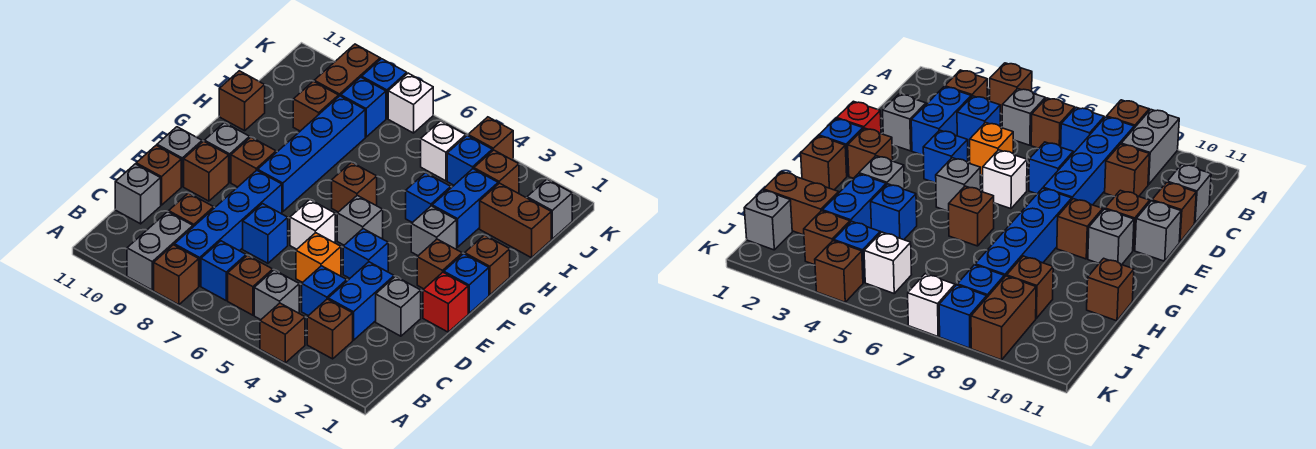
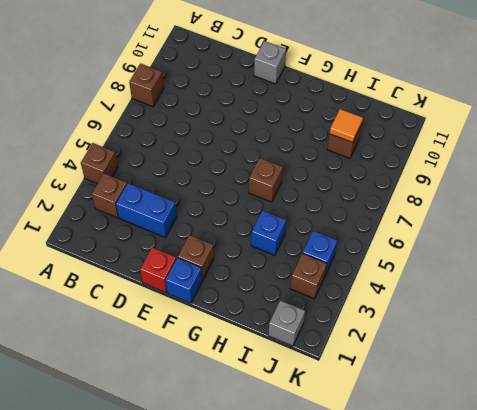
orange tile I9 level 2 -> none
none -> grey brick A9:B9 level 1
none -> grey brick B5 level 1
none -> brown brick B6 level 1
none -> blue brick B7 level 1

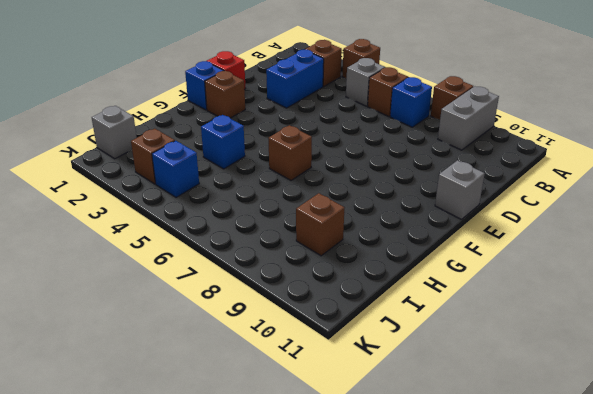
none -> blue brick B8:E8 level 1
none -> blue brick C4 level 1
none -> brown brick C9 level 1
none -> grey brick C11 level 1

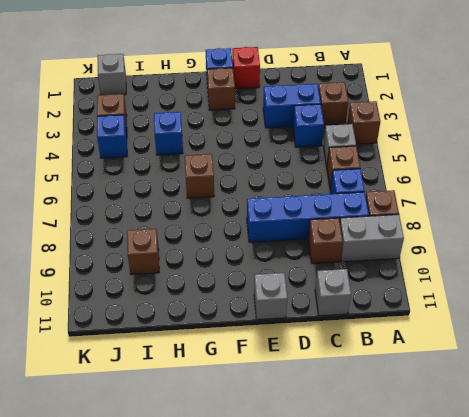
none -> grey brick D2 level 1
none -> orange brick D5 level 1
none -> blue brick D7 level 1
none -> brown brick D11 level 1

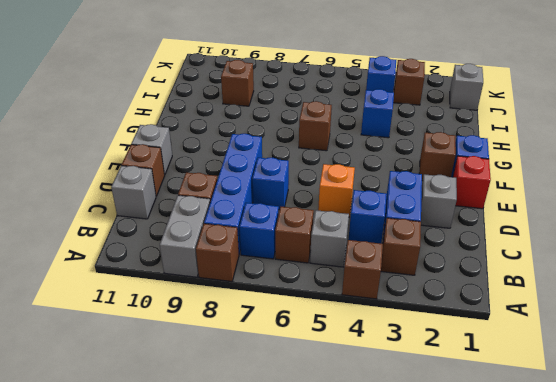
none -> blue brick E4 level 1
none -> white brick E6 level 1
none -> brown brick E10 level 1
none -> grey brick F5 level 1

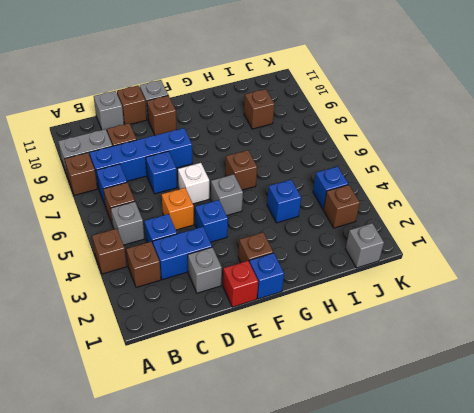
none -> blue brick F8:I8 level 1
none -> brown brick F9 level 1
none -> grey brick F10 level 1
none -> brown brick G1 level 1

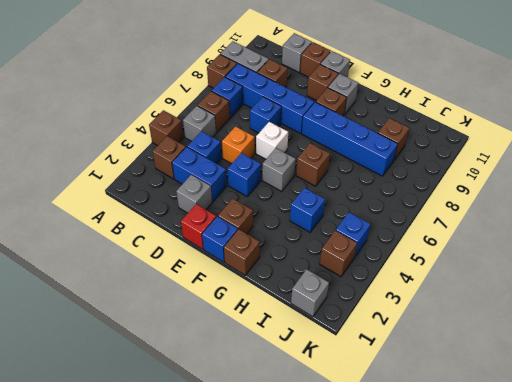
none -> grey brick G3 level 1
none -> blue brick H3:I3 level 1
none -> brown brick H11 level 1
none -> brown brick I1:I2 level 1

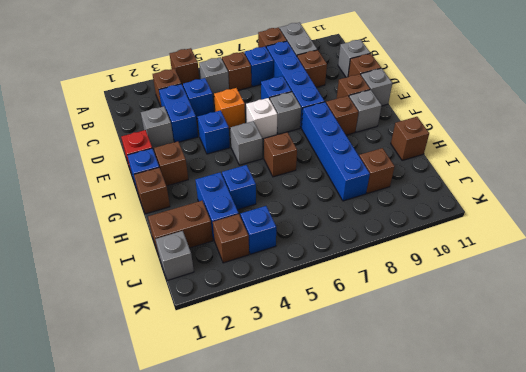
grey brick E7 level 1 -> grey brick G3 level 1
none -> white brick J5 level 1
none -> blue brick J8 level 1
none -> brown brick J9:K9 level 1
none -> brown brick K4 level 1

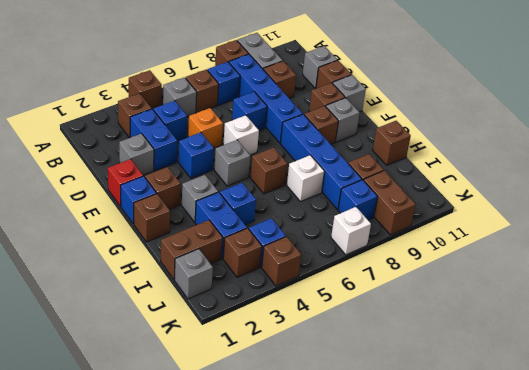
white brick H7 level 1 -> white brick J5 level 1
none -> blue brick K8 level 1

